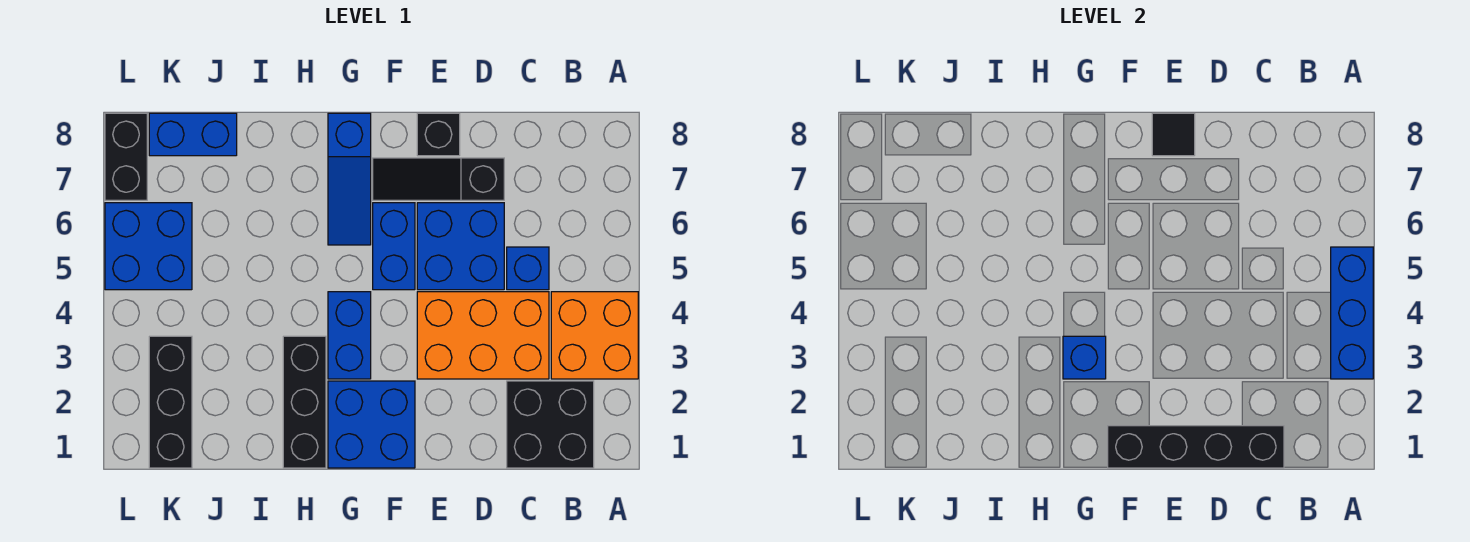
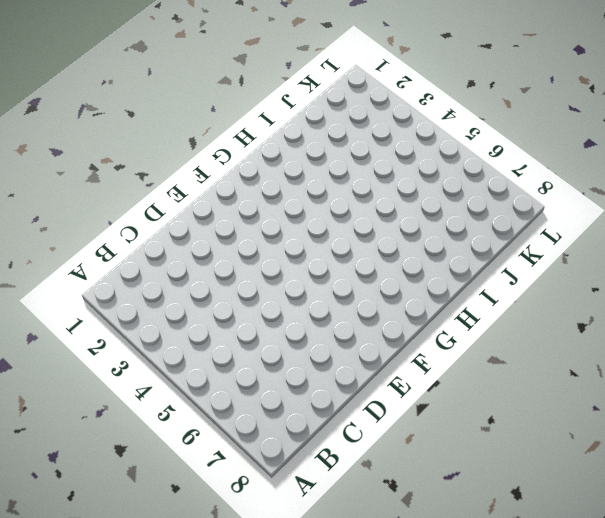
none -> orange brick A3:B4 level 1
none -> black brick B1:C2 level 1
none -> orange brick C3:E4 level 1

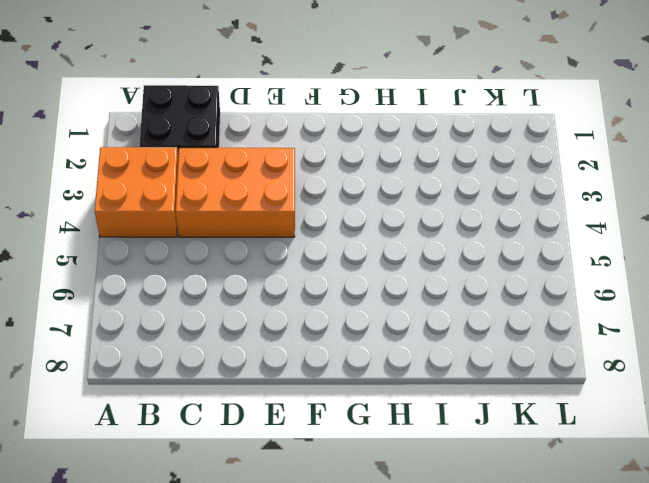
none -> blue brick C5 level 1
none -> blue brick D5:E6 level 1
none -> black slope D7:F7 level 1 top D

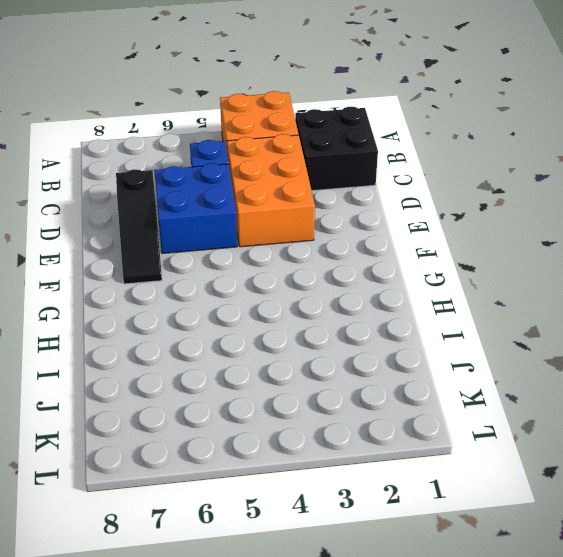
none -> black brick E8 level 1
none -> blue brick F1:G2 level 1
none -> blue brick F5:F6 level 1

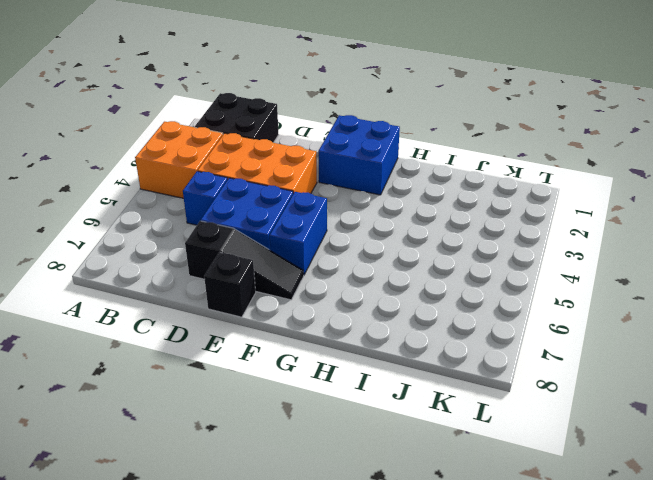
none -> blue brick G3:G4 level 1
none -> blue slope G6:G8 level 1 top 8
none -> black brick H1:H3 level 1

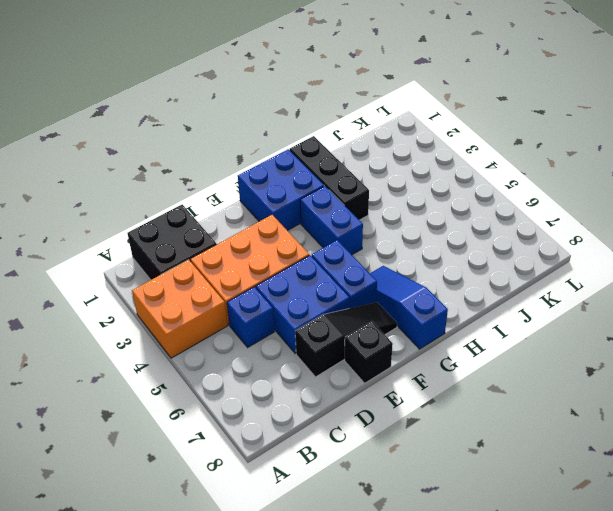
none -> blue brick J8:K8 level 1
none -> black brick K1:K3 level 1
none -> blue brick K5:L6 level 1

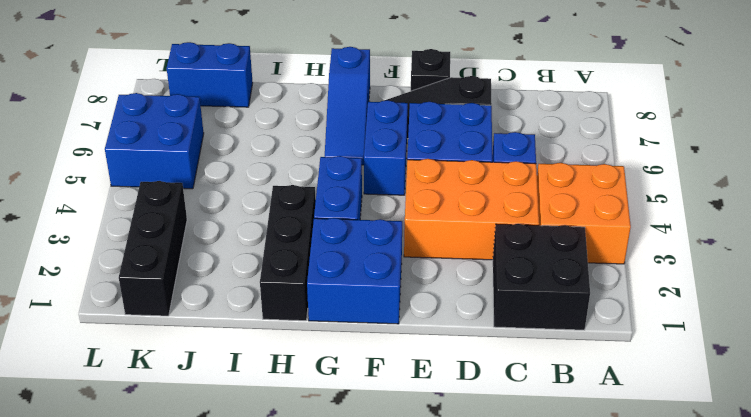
none -> black brick L7:L8 level 1
none -> blue brick A3:A5 level 2
none -> black brick C1:F1 level 2

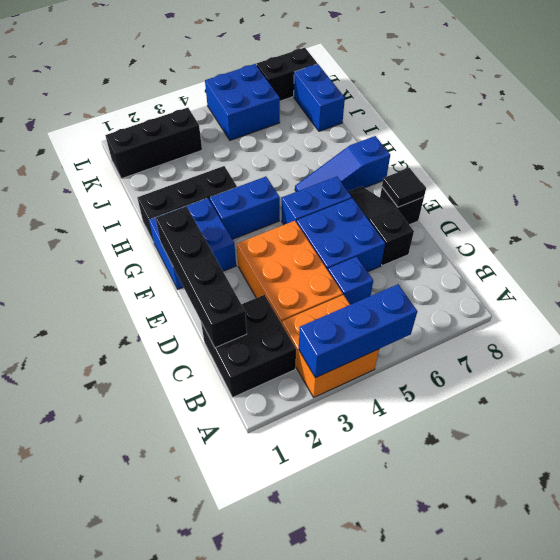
none -> blue brick G3 level 2

